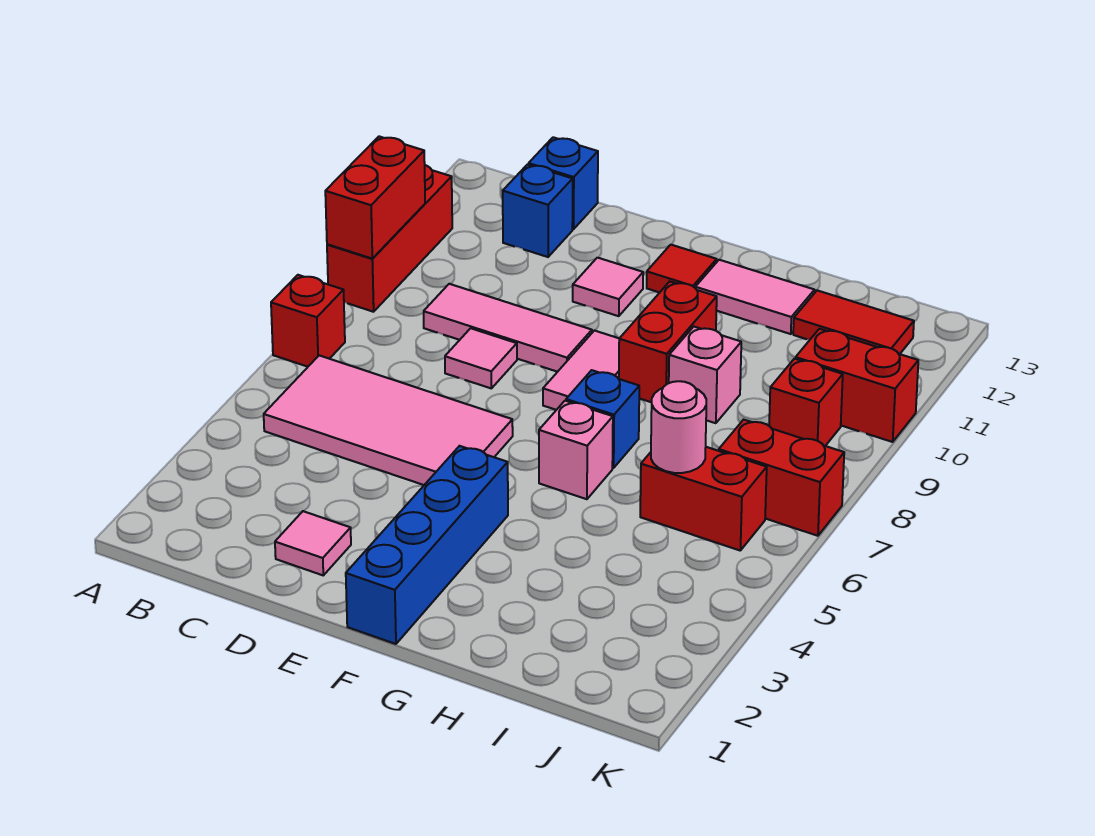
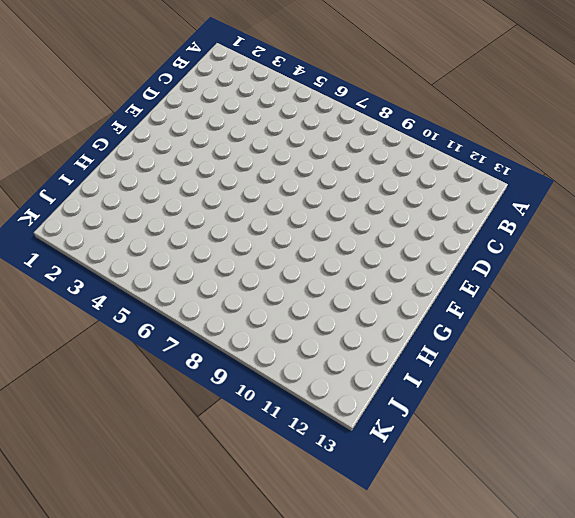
none -> red brick A7 level 1
none -> red brick A9:A11 level 1
none -> pink tile B5:E6 level 1

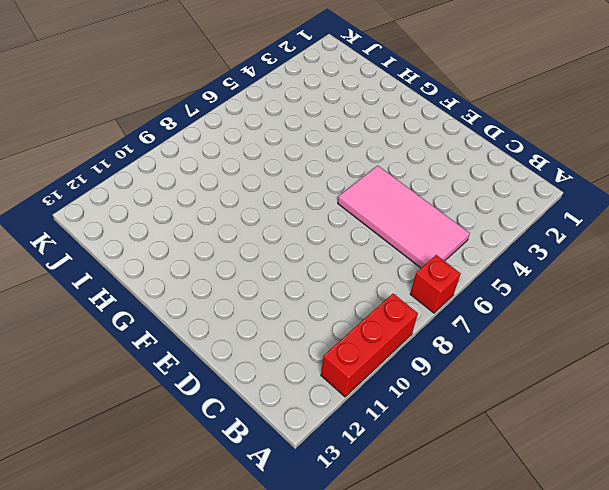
none -> pink tile C9:E9 level 1
none -> blue brick C12 level 1
none -> blue brick C13 level 1

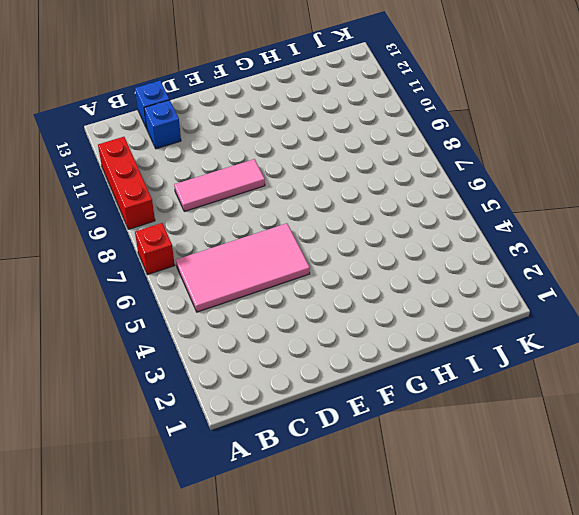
none -> pink tile D2 level 1
none -> pink tile D8 level 1
none -> pink tile E11 level 1

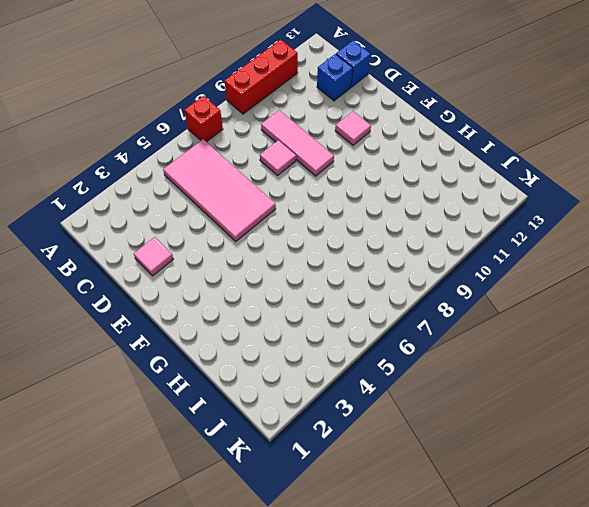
none -> blue brick F1:F4 level 1
none -> pink tile F8:F9 level 1
none -> red tile F12 level 1

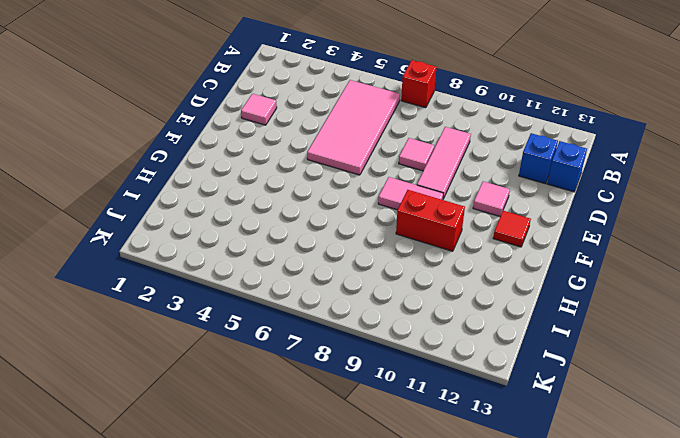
none -> red brick A9:A11 level 1
none -> blue brick F1:F4 level 1
none -> pink brick G6 level 1

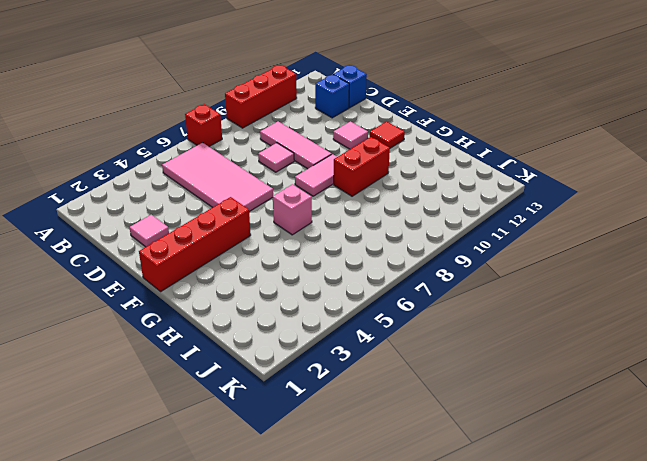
red brick F1:F4 level 1 -> blue brick F1:F4 level 1
none -> blue brick G7 level 1
none -> pink tile G12:H12 level 1
none -> pink brick H9 level 1

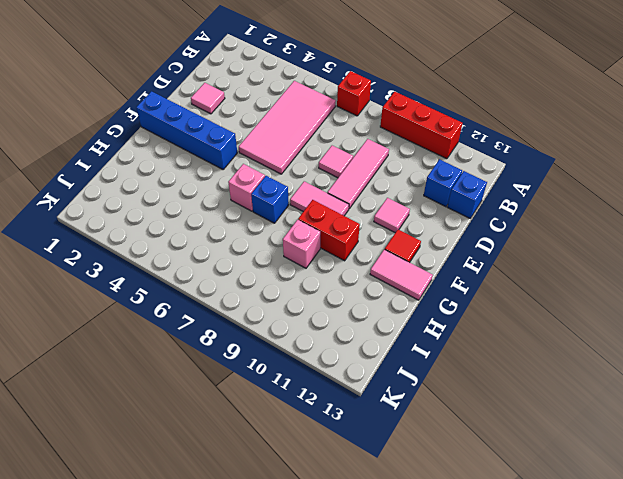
pink tile G12:G13 level 1 -> pink tile G12:H12 level 1
none -> red brick I6:J6 level 1
none -> red tile I12:J12 level 1
none -> red brick J7:K7 level 1

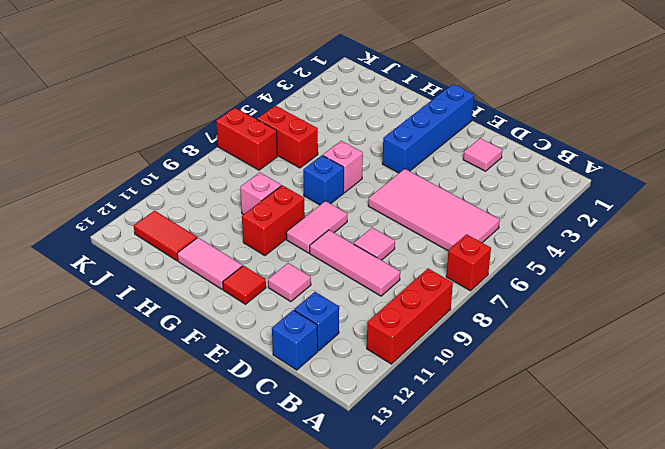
none -> red brick J9 level 1
none -> red brick J10:K10 level 1
none -> red brick A9:A10 level 2

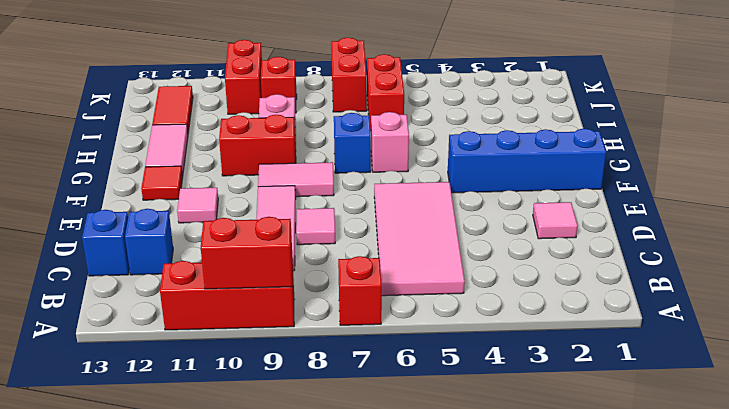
none -> pink round brick I6 level 2

